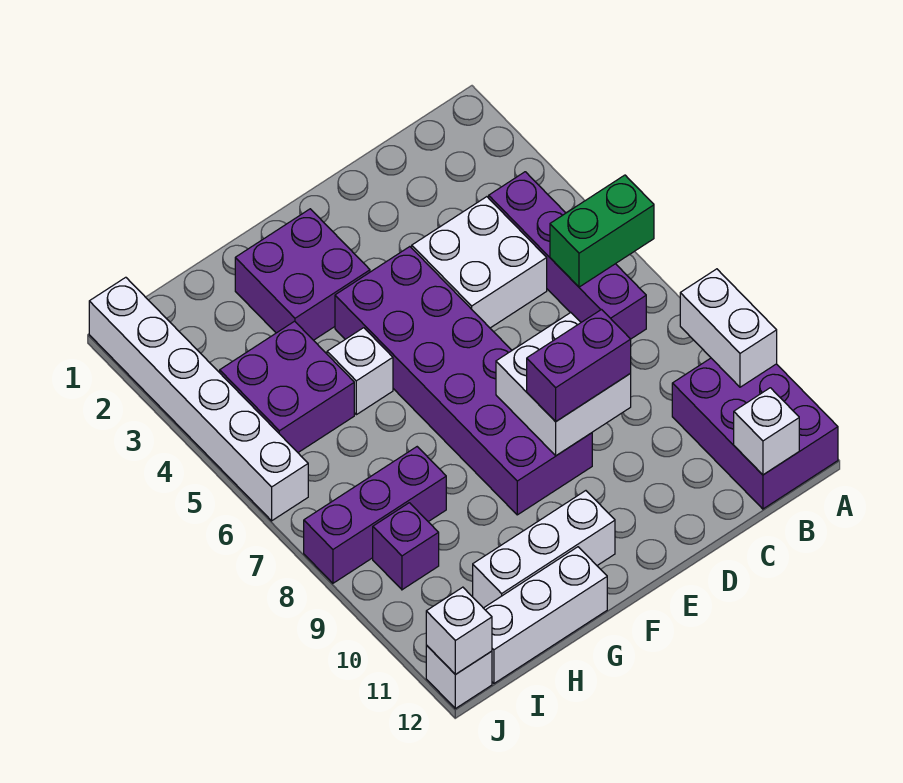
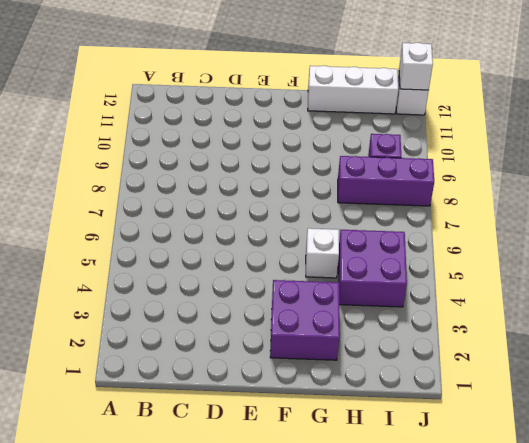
none -> purple brick A10:B12 level 1
none -> purple brick B4:B7 level 1
none -> white brick C4:D5 level 1

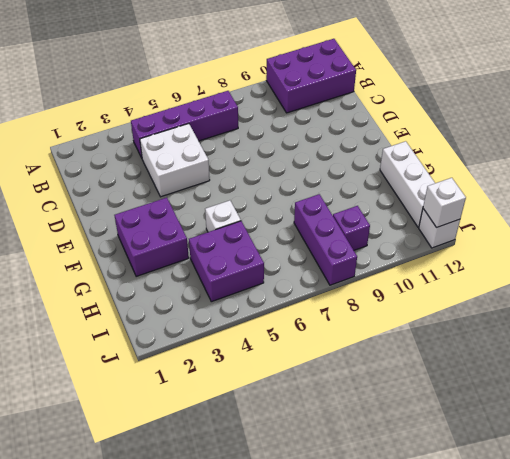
none -> purple brick E4:F9 level 1
none -> white brick F11:H11 level 1
none -> white brick J1:J6 level 1

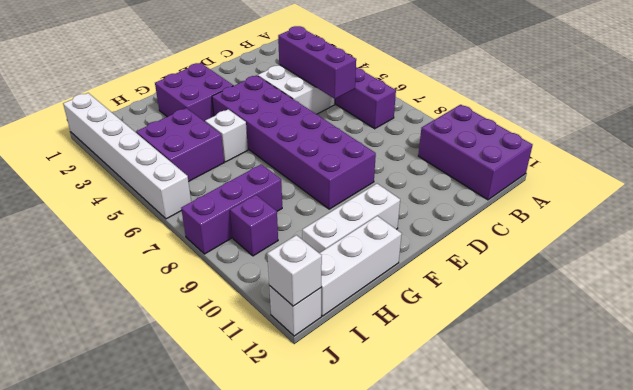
purple brick C4:C6 level 2 -> none
none -> green brick A6:B6 level 2
none -> white brick A9:A10 level 2
none -> white brick B12 level 2

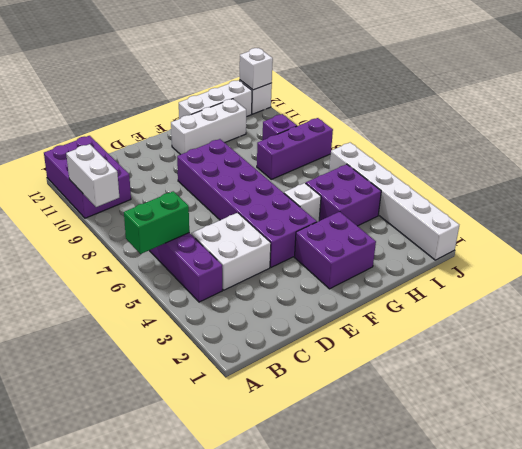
none -> white brick B12 level 2
none -> white brick D8:E9 level 2
none -> purple brick D9:E9 level 3

